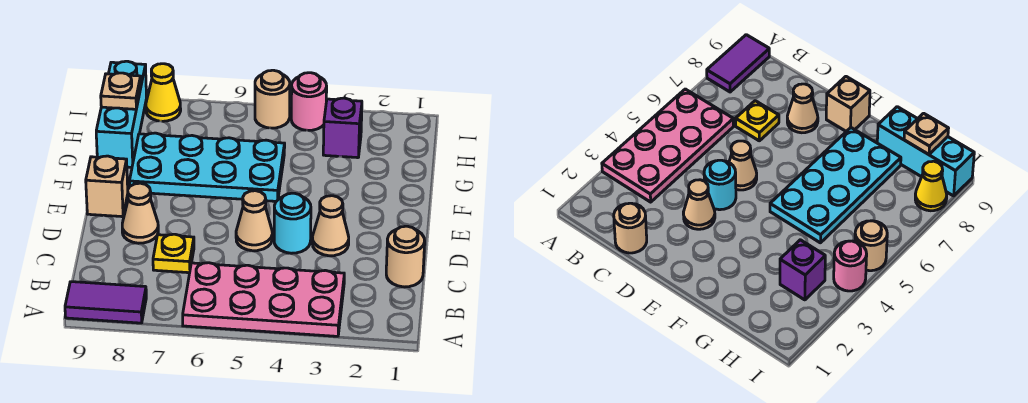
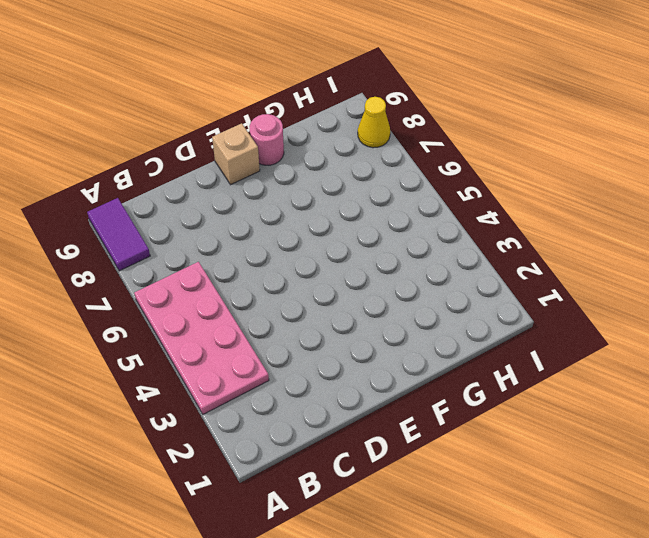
pink round brick F9 level 1 -> pink round brick I4 level 1
none -> tan round brick C1 level 1
none -> yellow plate C7 level 1
none -> tan cone D3 level 1

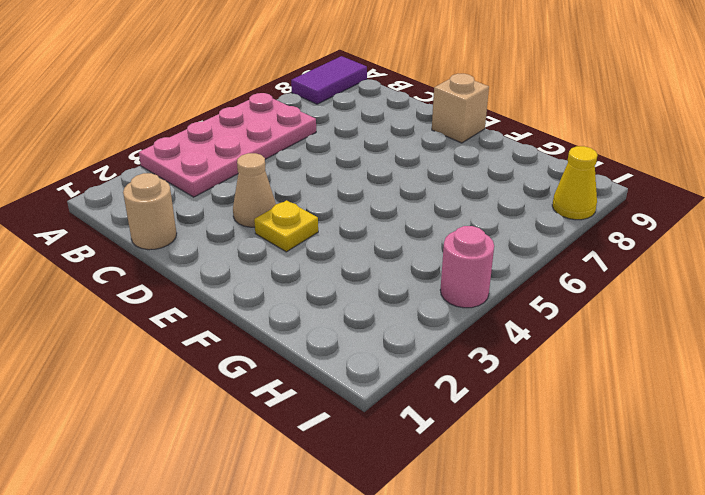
yellow plate E3 level 1 -> yellow plate C7 level 1
none -> cyan round brick D4 level 1
none -> tan cone D5 level 1
none -> tan cone D8 level 1

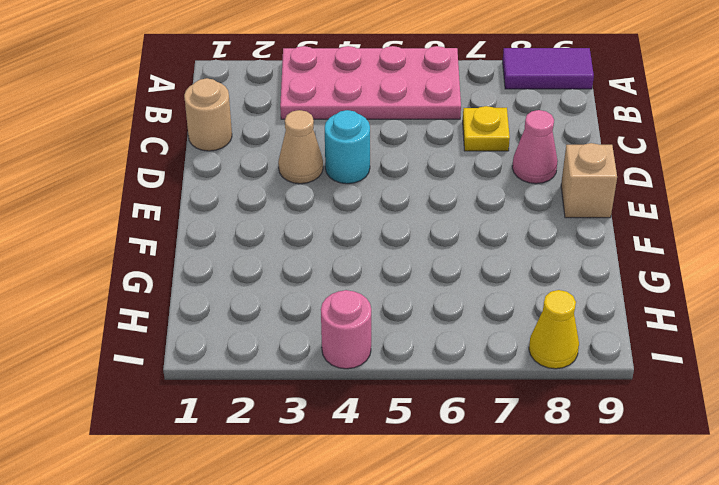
pink cone D8 level 1 -> tan cone D8 level 1
none -> tan cone D5 level 1
none -> cyan plate F5:G8 level 1
none -> cyan brick G9:I9 level 1

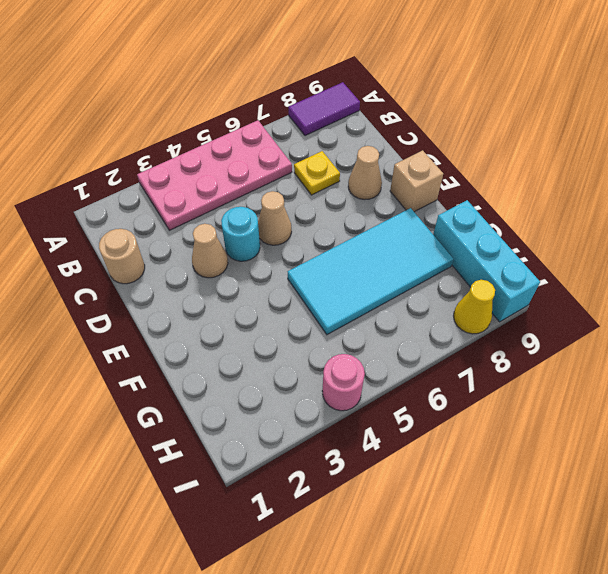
cyan tile F5:G8 level 1 -> cyan plate F5:G8 level 1
none -> purple brick H3 level 1
none -> tan round brick I5 level 1
none -> tan plate H9 level 2

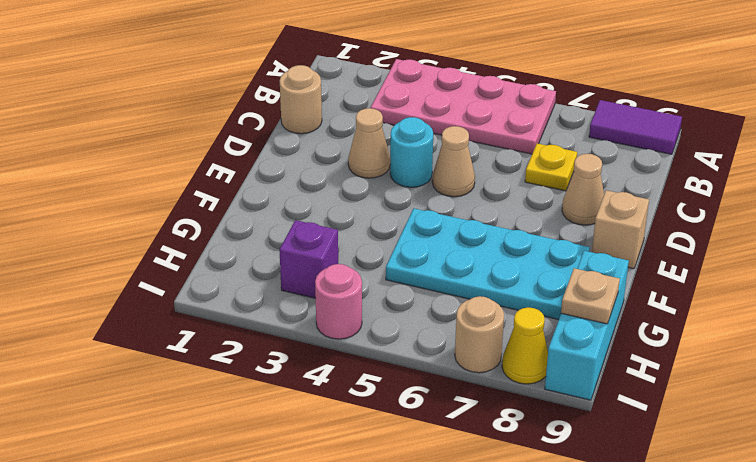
tan round brick I7 level 1 -> tan round brick I5 level 1

